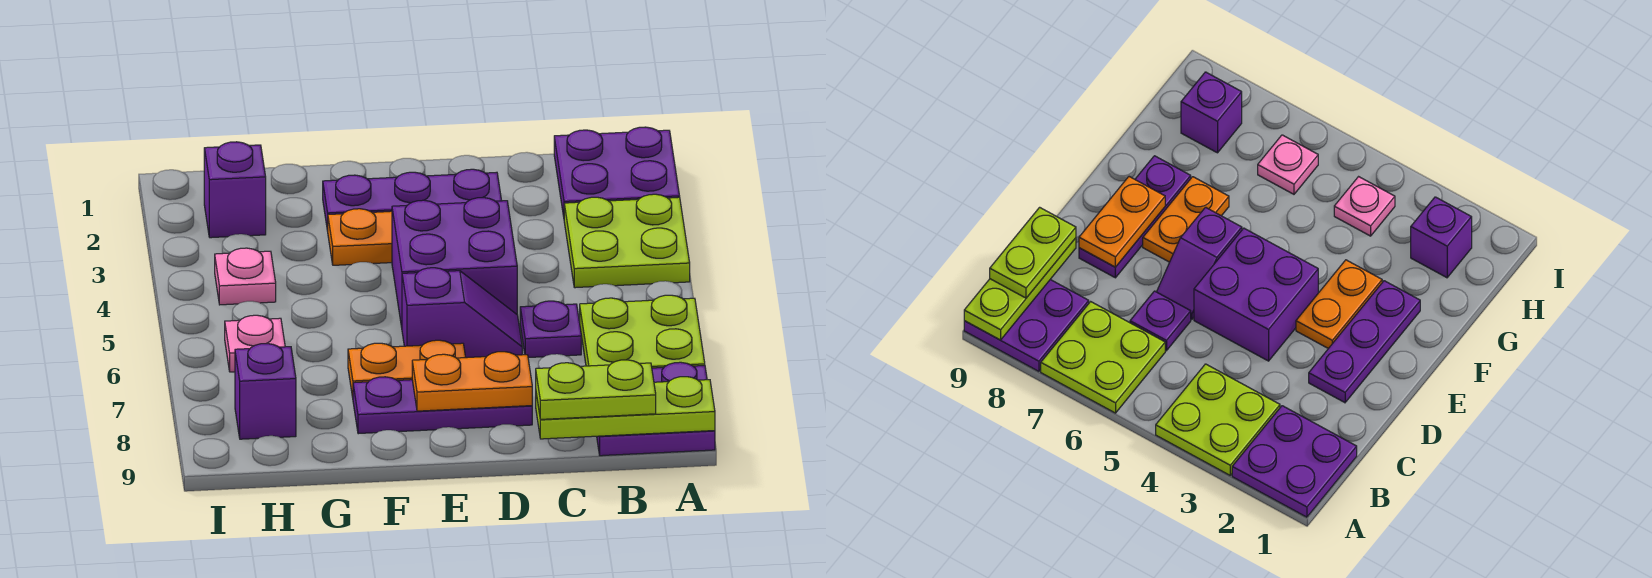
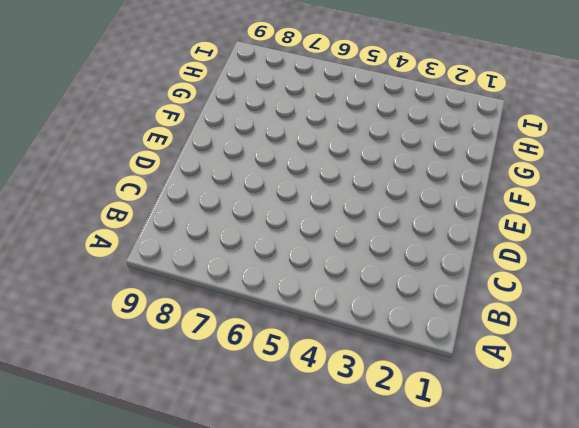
none -> purple plate A1:B2 level 1
none -> lime plate A3:B4 level 1
none -> lime plate A6:B7 level 1

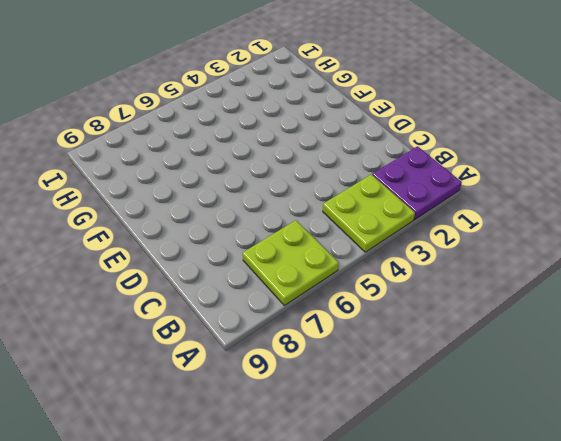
none -> purple plate A8:B9 level 1
none -> purple plate C6 level 1
none -> purple plate D2:F2 level 1

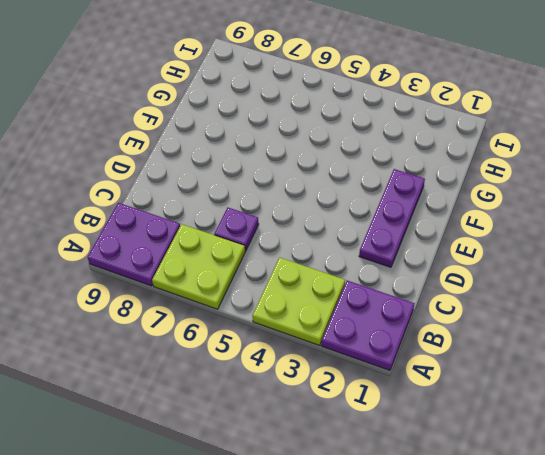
none -> purple brick D4:E5 level 1
none -> purple slope D6:E6 level 1 top E
none -> purple plate D8:F8 level 1

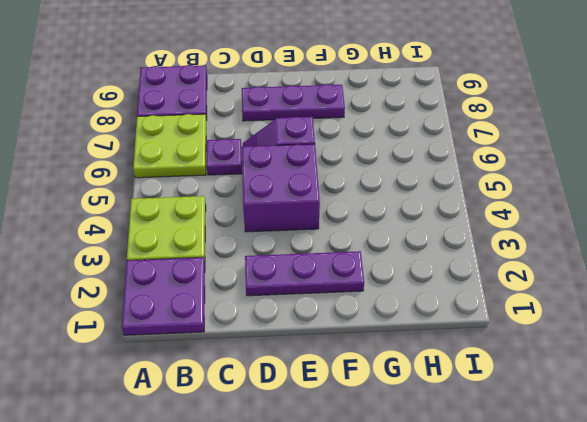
none -> orange plate E3:F3 level 1
none -> orange plate E7:F7 level 1
none -> purple brick H2 level 1

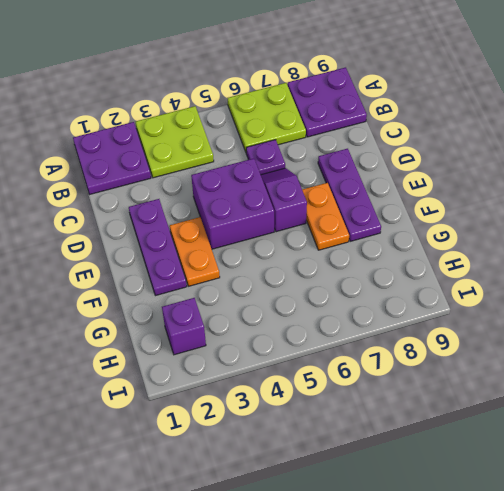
none -> pink plate H4 level 1
none -> pink plate H6 level 1
none -> purple brick H8 level 1

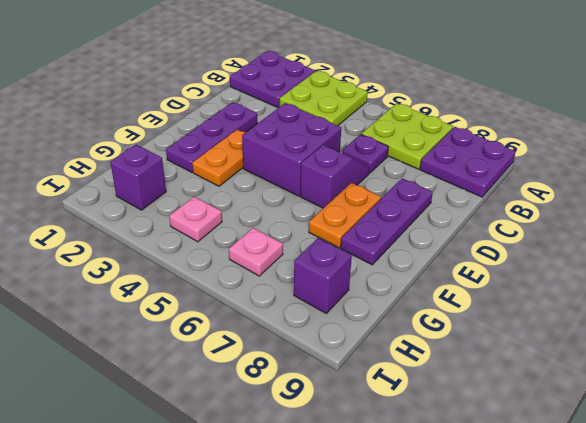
none -> lime plate A9:C9 level 2
none -> orange plate D8:E8 level 2
none -> lime plate B9:C9 level 3

